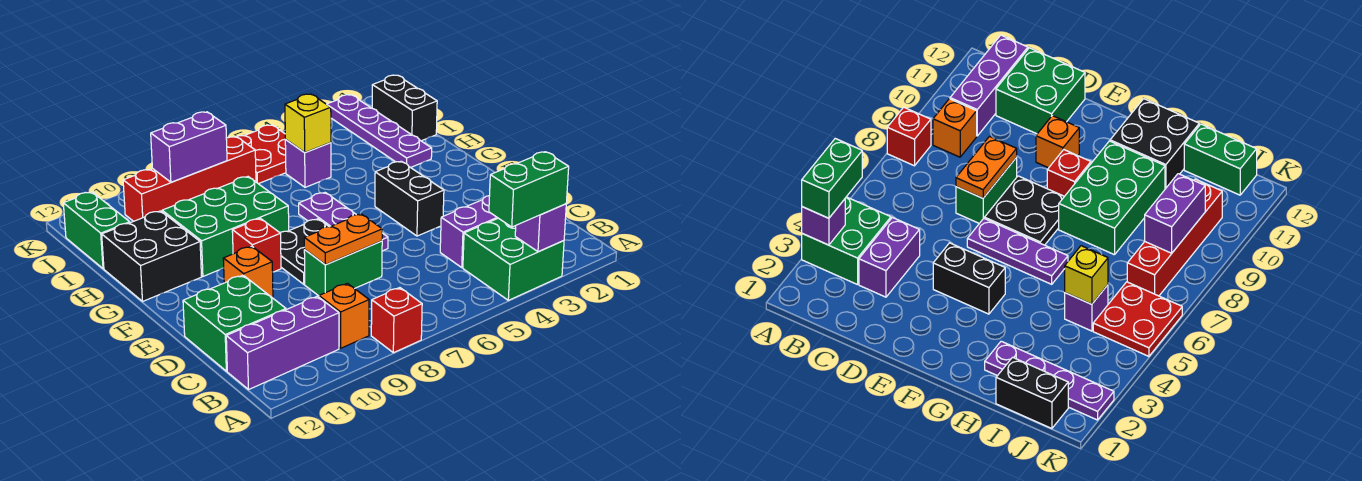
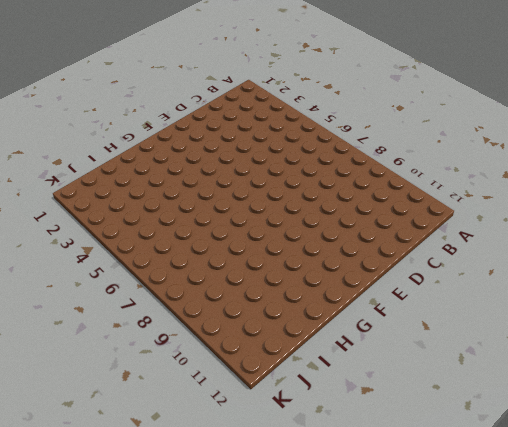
none -> green brick A3:B4 level 1
none -> red brick A8 level 1
none -> orange brick B9 level 1

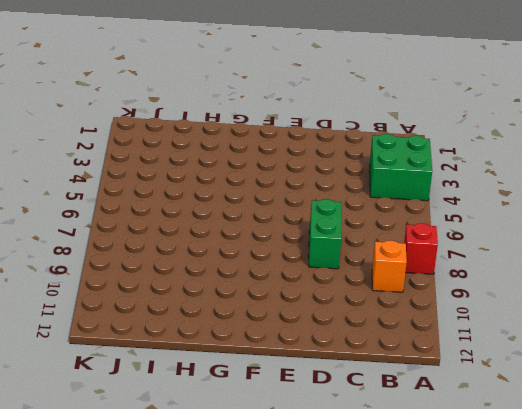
none -> purple brick B10:B12 level 1
none -> purple brick C3:C4 level 1
none -> green brick C11:D12 level 1

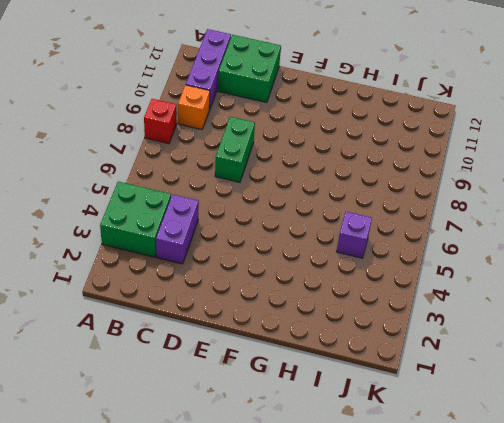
none -> black brick E4:F4 level 1
none -> purple plate E6:G6 level 1
none -> black plate E7:F8 level 1

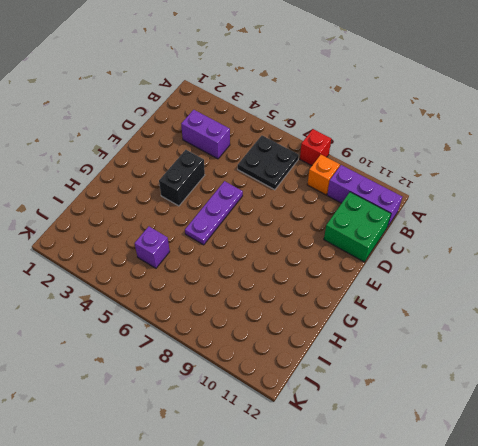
black plate B6:C7 level 1 -> black plate E7:F8 level 1
none -> green brick A3:B4 level 1
none -> green brick D7:D8 level 1
none -> orange brick E10 level 1

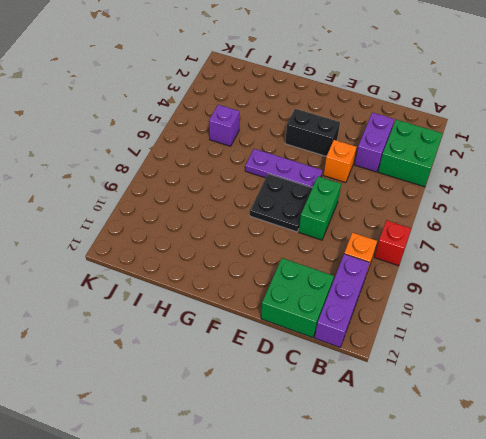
orange brick D5 level 1 -> orange brick E10 level 1
none -> red brick F9 level 1
none -> green brick G8:H10 level 1
none -> black brick G11:H12 level 1

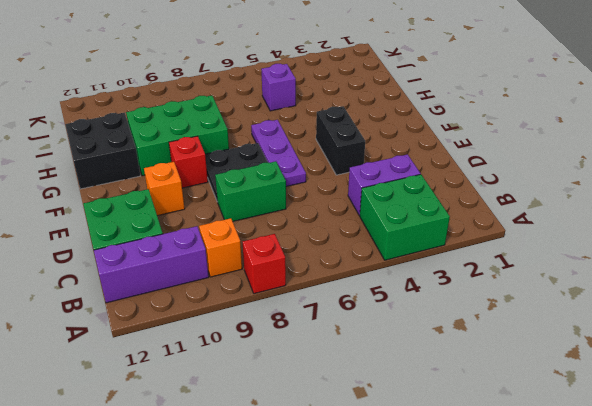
none -> purple plate H2:K2 level 1
none -> black brick I1:J1 level 1
none -> green brick I12:J12 level 1

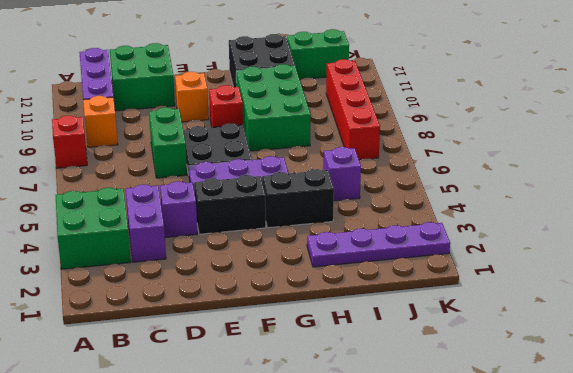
purple brick D4 level 1 -> purple brick A3 level 2
black brick G4:H4 level 1 -> black brick I1:J1 level 1
none -> red plate J5:K6 level 1
none -> orange plate D7:D8 level 2
none -> yellow brick I5 level 2

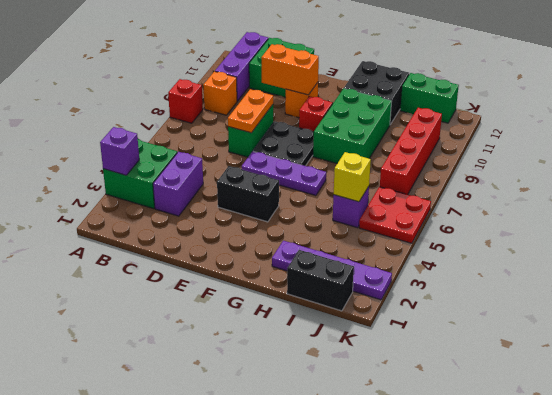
orange brick D10:E10 level 2 -> none
none -> purple brick J8:J9 level 2
none -> green brick A3:A4 level 3

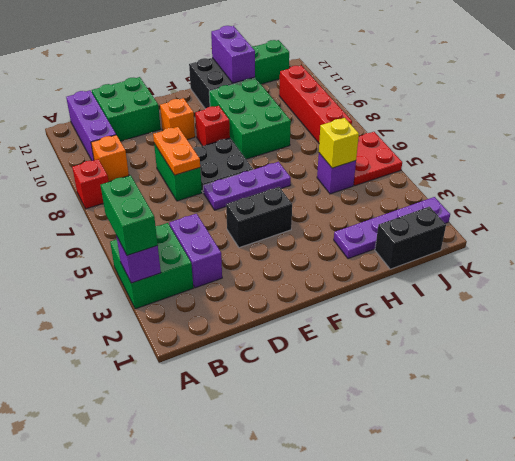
purple brick H11:H12 level 2 -> purple brick J8:J9 level 2

